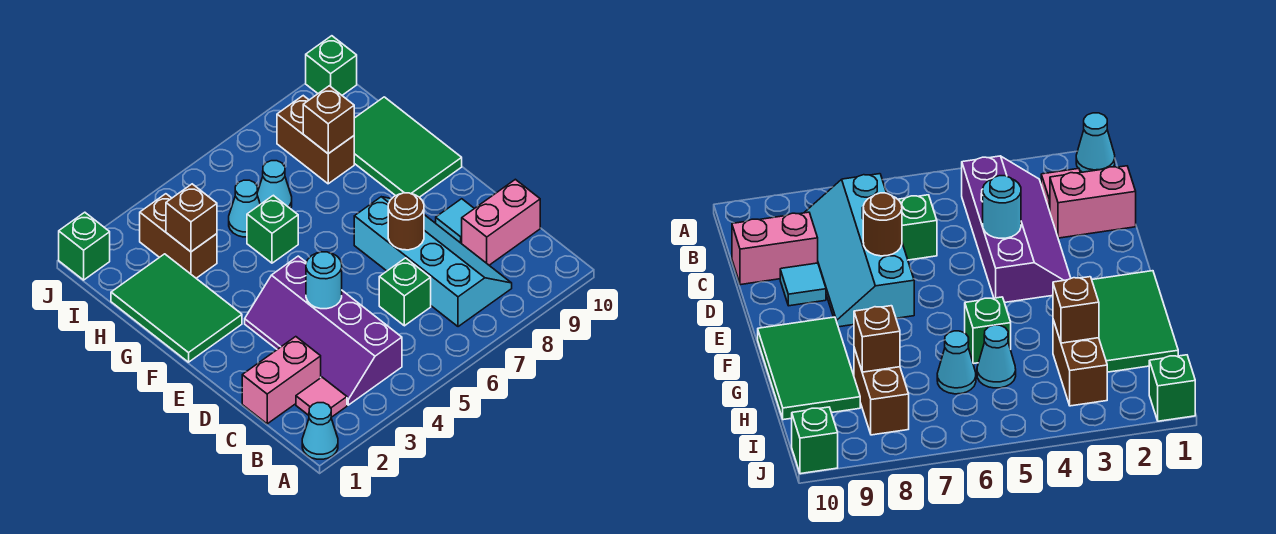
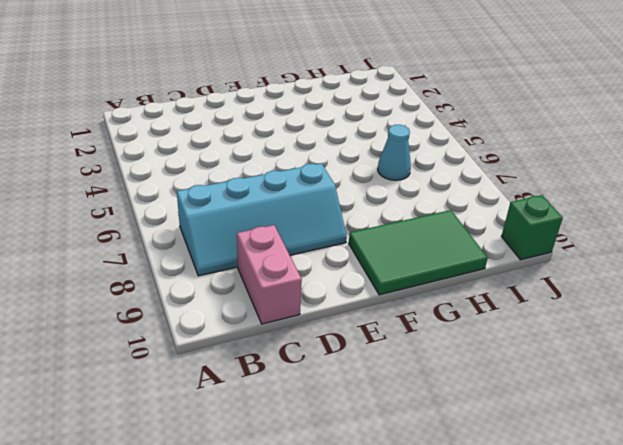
none -> cyan cone A1 level 1
none -> pink tile B2 level 1
none -> purple slope B3:E4 level 1 top 4

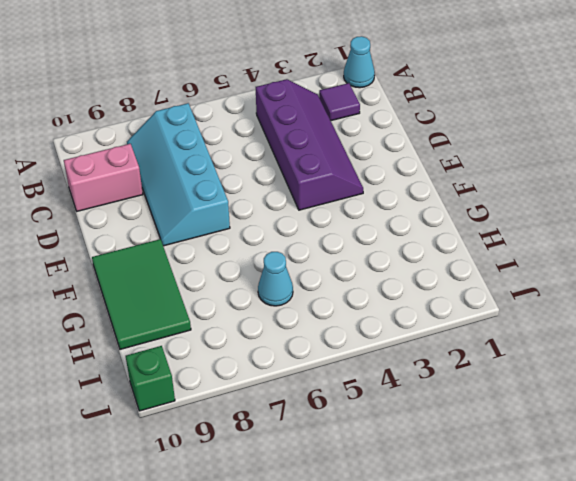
purple tile B2 level 1 -> pink tile B2 level 1
none -> pink brick C1:C2 level 1
none -> green brick C6 level 1
none -> cyan tile D9 level 1

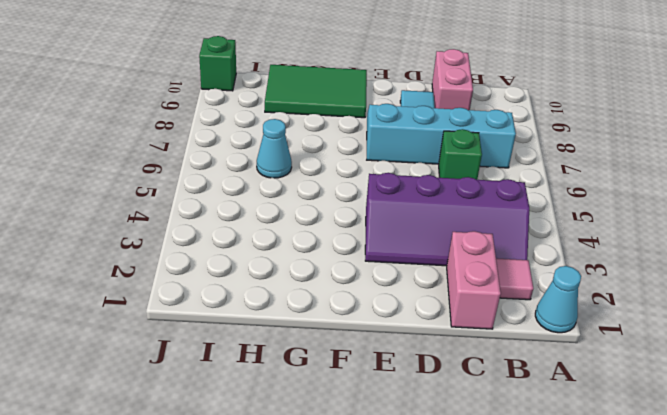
none -> green tile F1:H2 level 1
none -> green brick G5 level 1
none -> brown brick H3:I3 level 1

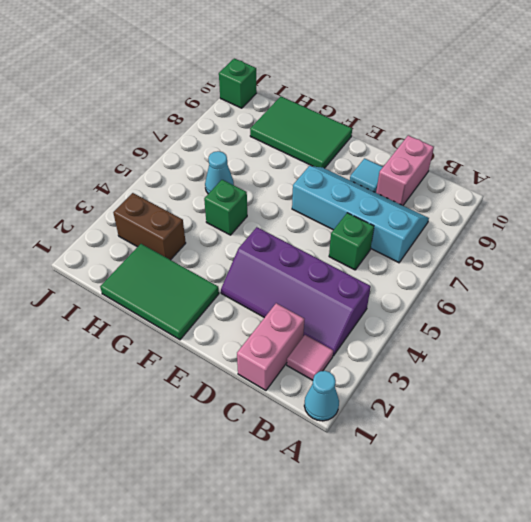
none -> cyan cone H5 level 1
none -> brown brick H8:I8 level 1
none -> green brick J1 level 1

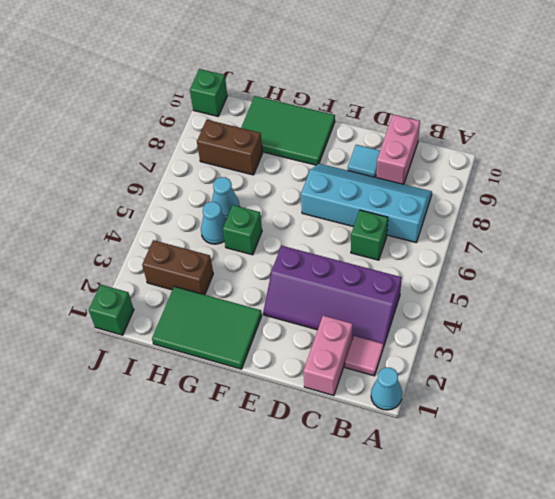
none -> cyan round brick D4 level 2
none -> brown round brick D7 level 2
none -> brown brick H3 level 2

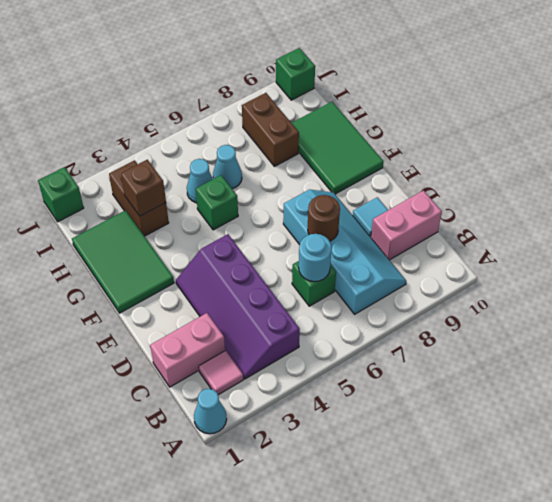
cyan round brick C6 level 2 -> cyan round brick D4 level 2
none -> brown brick H8 level 2

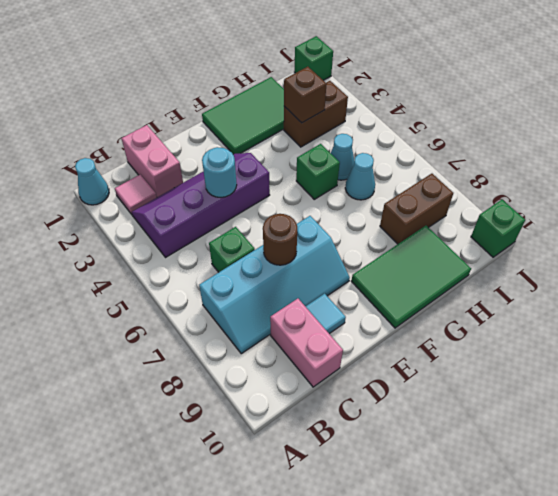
none -> brown brick H8 level 2

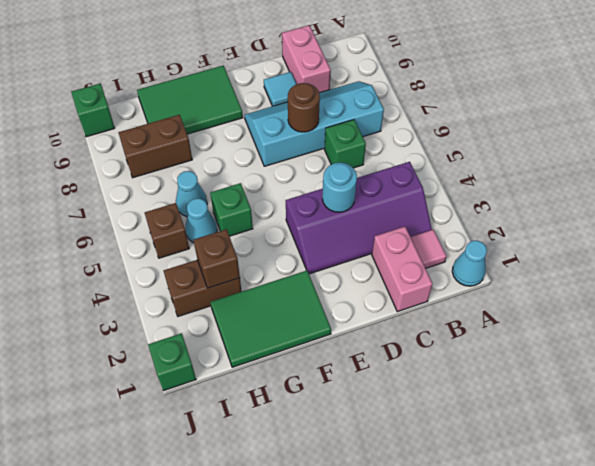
brown brick I5 level 1 -> brown brick H8 level 2

